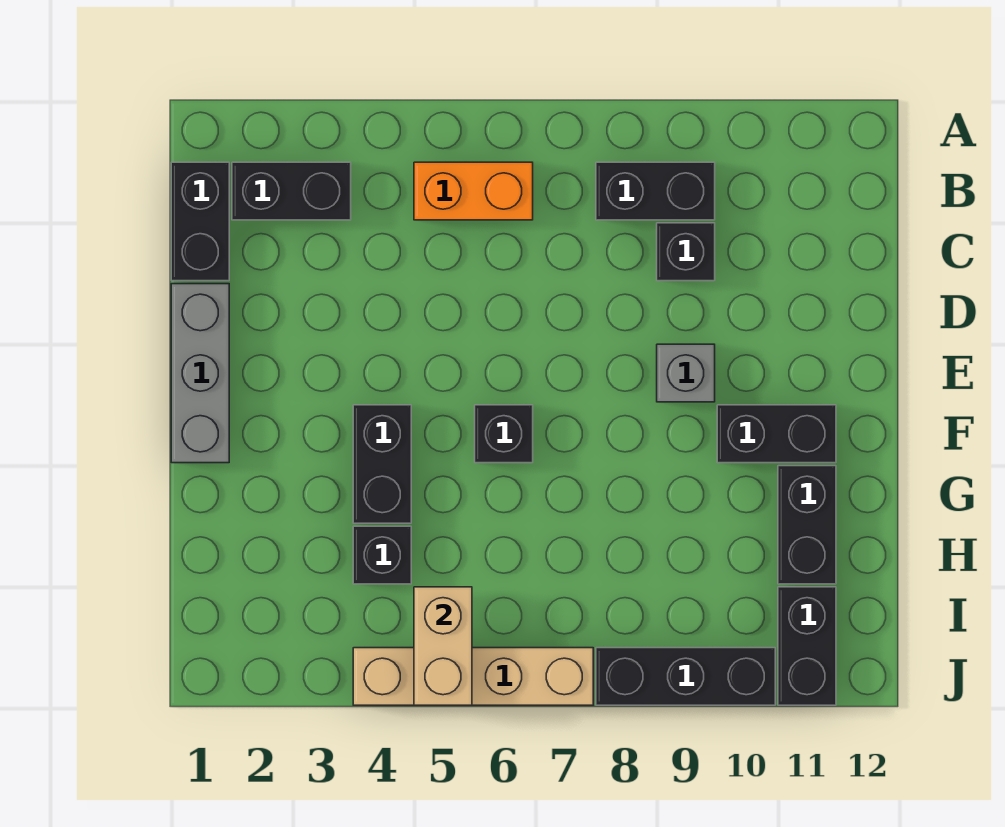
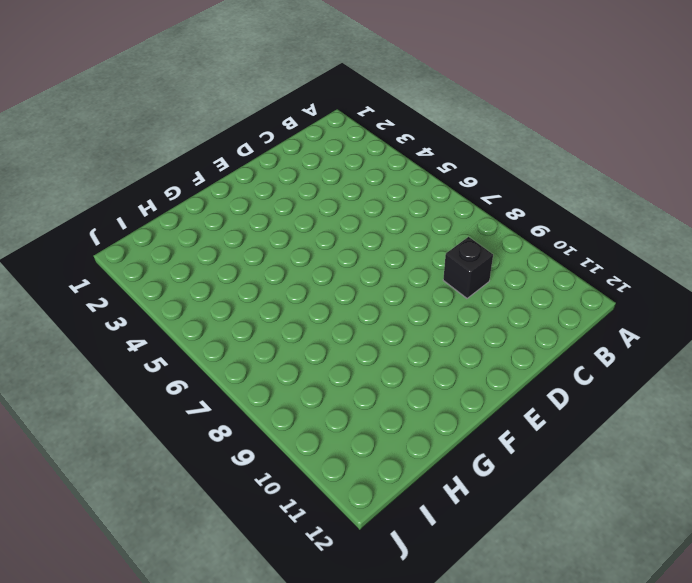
none -> black brick B1:C1 level 1
none -> black brick B2:B3 level 1
none -> orange brick B5:B6 level 1

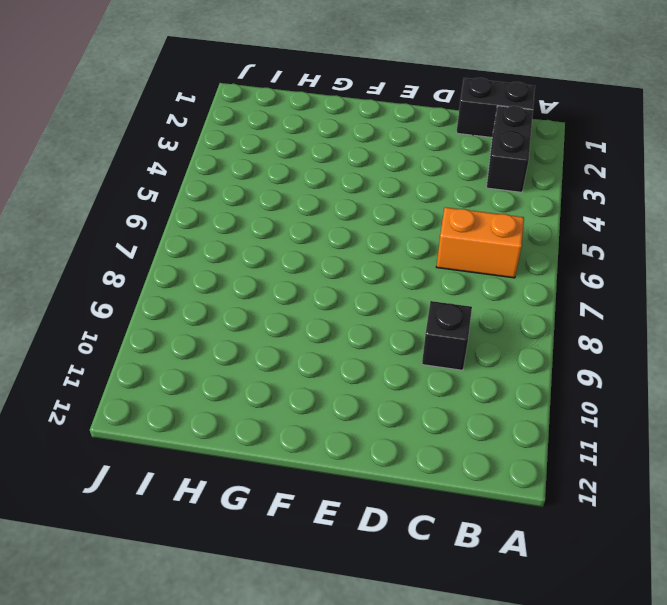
orange brick B6:C6 level 1 -> orange brick B5:B6 level 1
none -> black brick B8:B9 level 1
none -> grey brick D1:F1 level 1
none -> grey brick E9 level 1

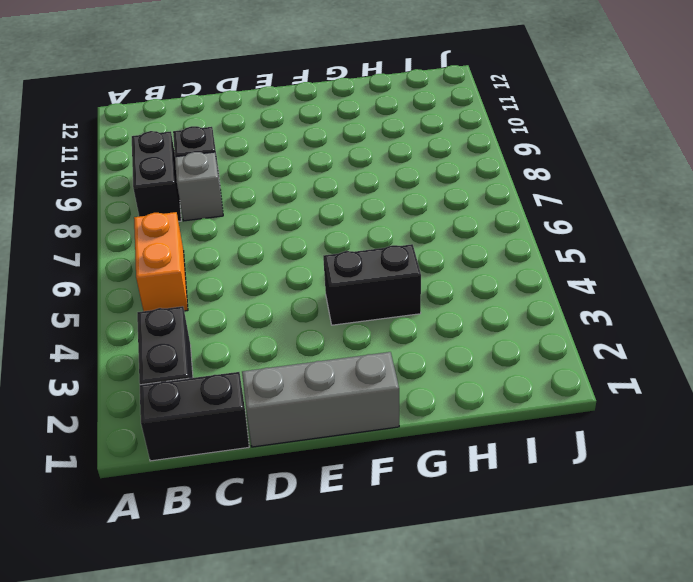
grey brick C8 level 1 -> grey brick E9 level 1
none -> black brick F6 level 1
none -> black brick F10:F11 level 1
none -> black brick G11:H11 level 1

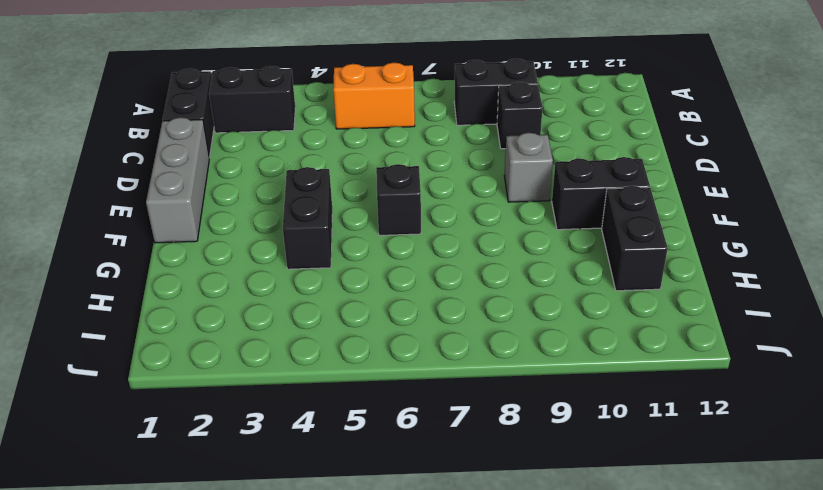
none -> black brick H4 level 1
none -> black brick I11:J11 level 1
none -> tan brick J4:J7 level 1

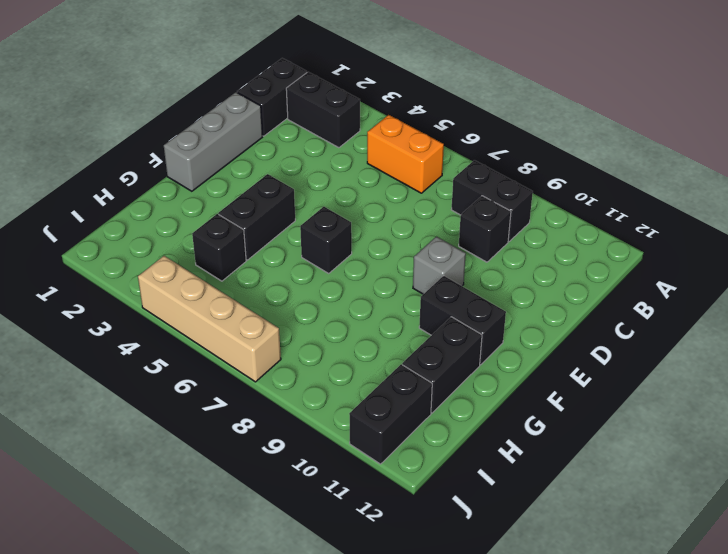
none -> black brick J8:J10 level 1
none -> tan brick I5:J5 level 2

